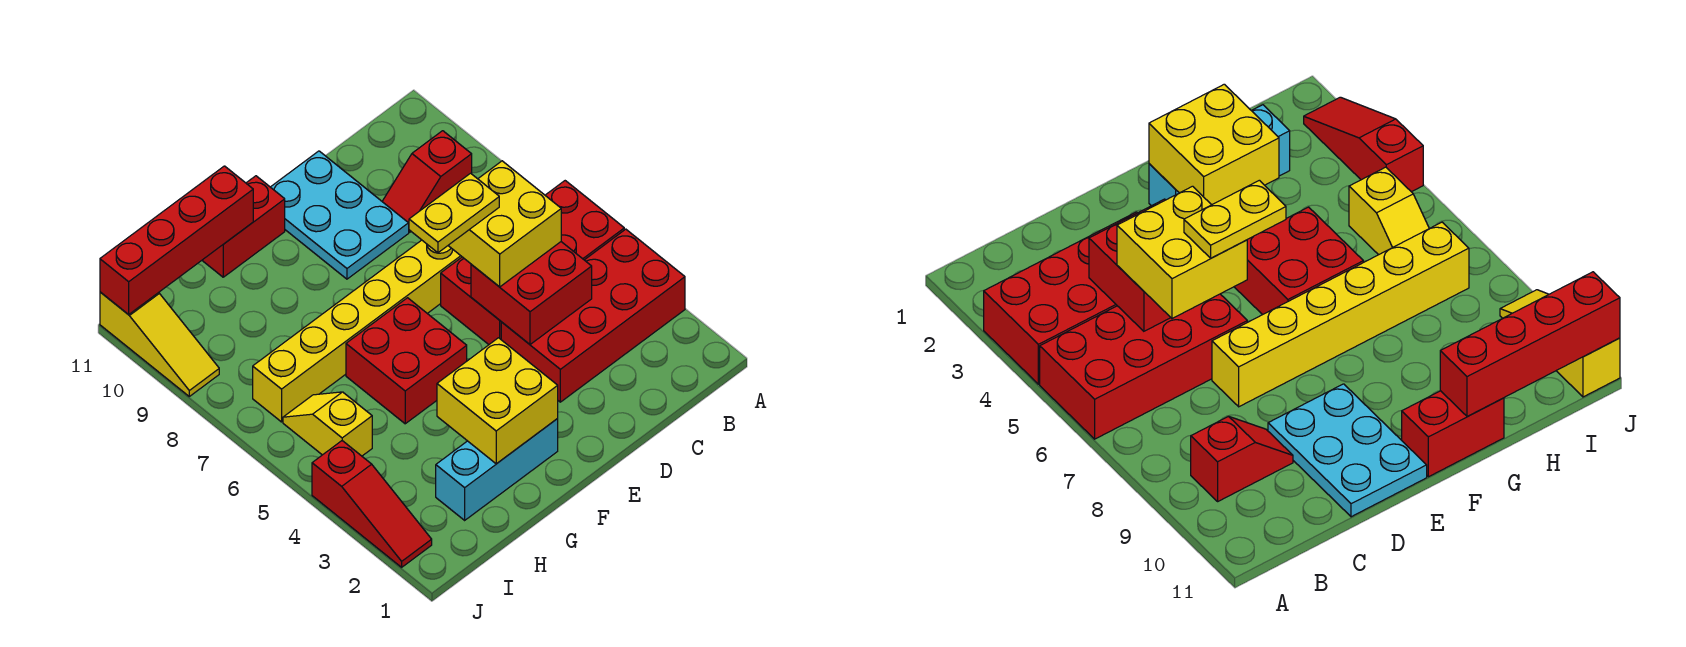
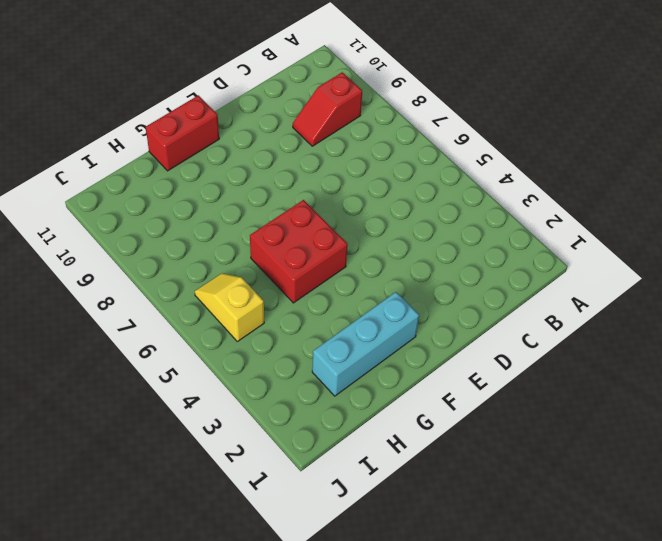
none -> red brick A3:D4 level 1
none -> red brick A5:D6 level 1
none -> yellow brick D7:I7 level 1

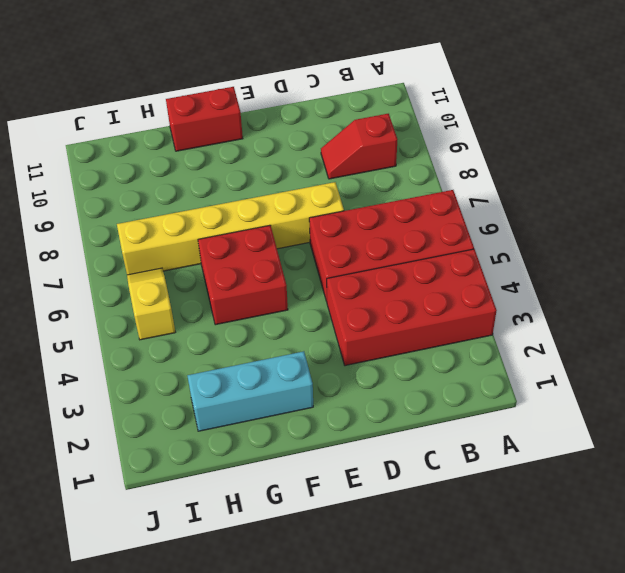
none -> cyan plate D9:E11 level 1
none -> red slope J2:J4 level 1 top 4
none -> yellow slope J9:J11 level 1 top 11

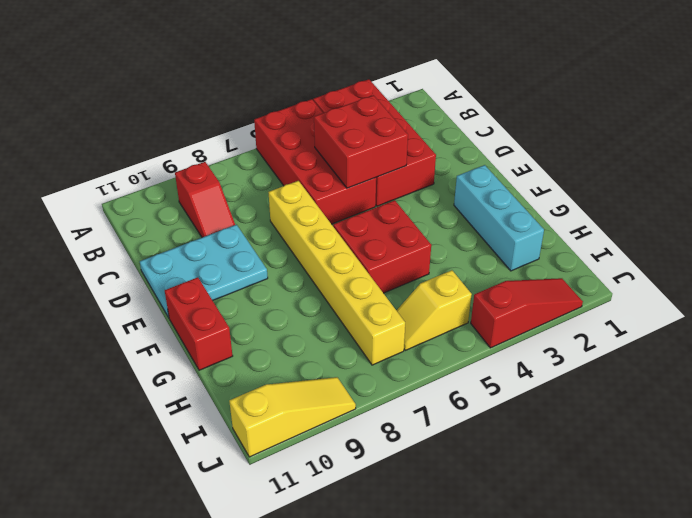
none -> yellow brick F2:G3 level 2
none -> red brick G11:J11 level 2
none -> yellow brick C5:D6 level 3

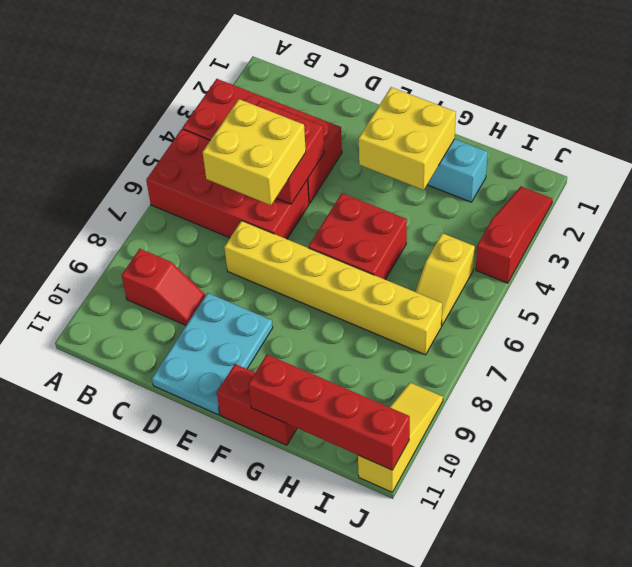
none -> yellow plate D6:E6 level 4

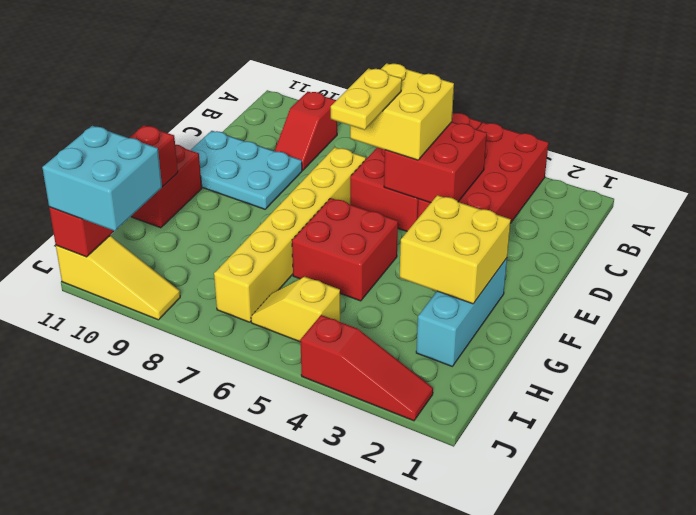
cyan brick I10:J11 level 3 -> none

